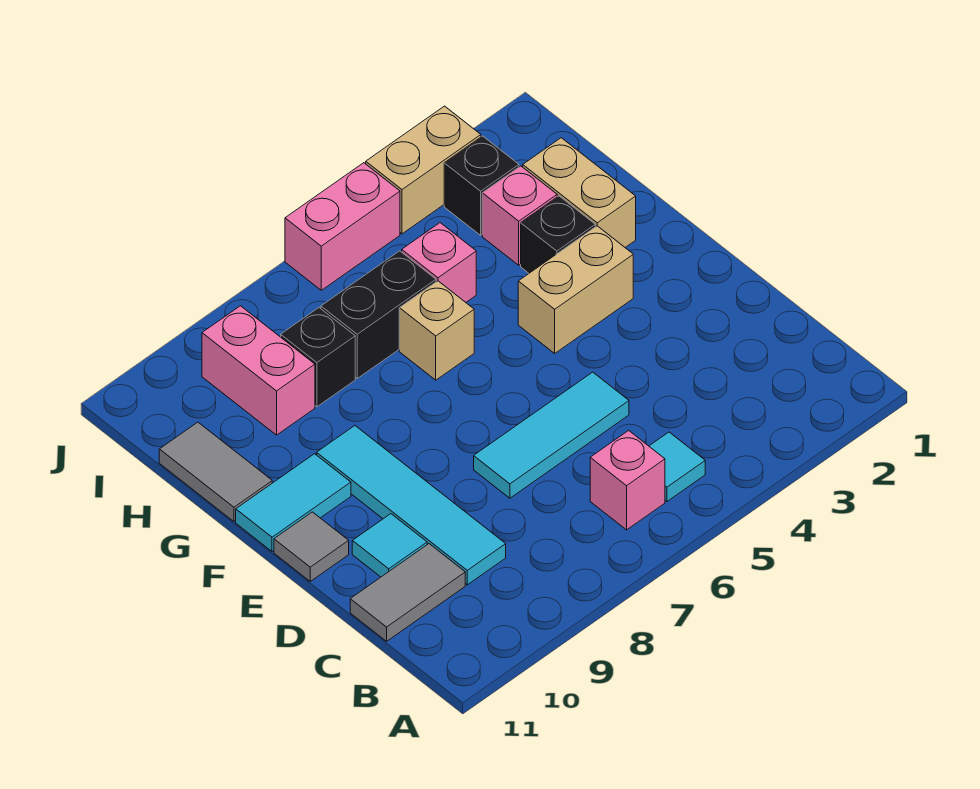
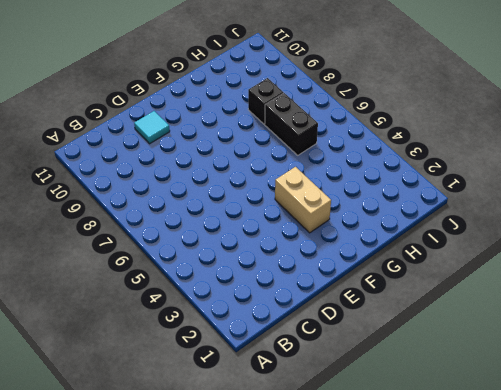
none -> cyan tile B5 level 1
none -> pink brick B6 level 1
none -> cyan tile C9:F9 level 1

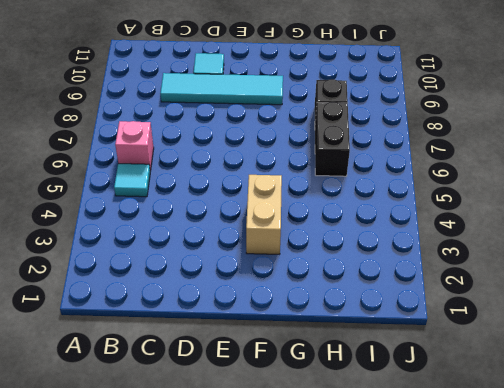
none -> grey tile C10:C11 level 1
none -> cyan tile D5:D7 level 1
none -> grey tile E11 level 1

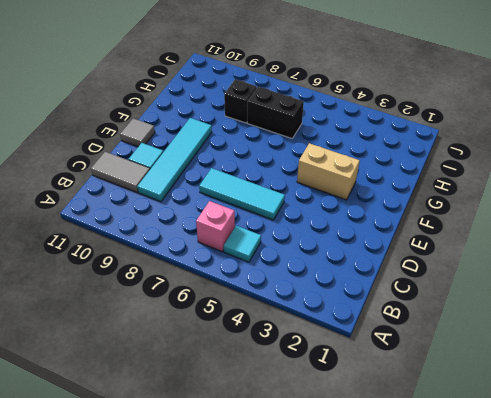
none -> cyan tile F10:F11 level 1
none -> tan brick G2:H2 level 1
none -> black brick G3 level 1

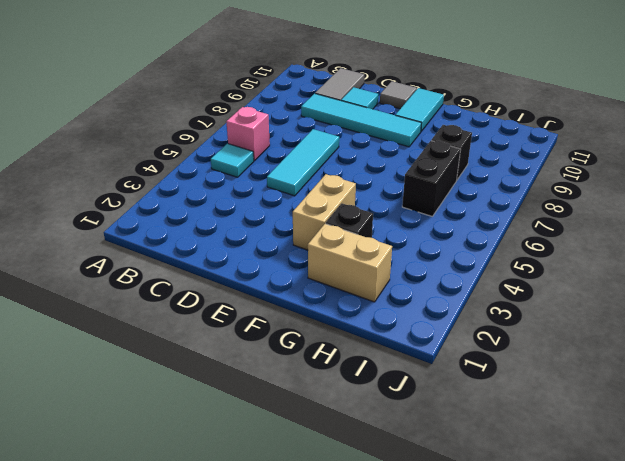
none -> tan brick G6 level 1
none -> grey tile G11:H11 level 1
none -> pink brick H3 level 1

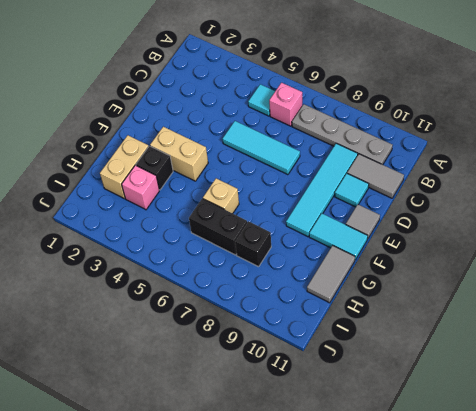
grey plate B7:B10 level 1 -> none
none -> pink brick H5 level 1
none -> pink brick H9:I9 level 1
none -> black brick I3 level 1

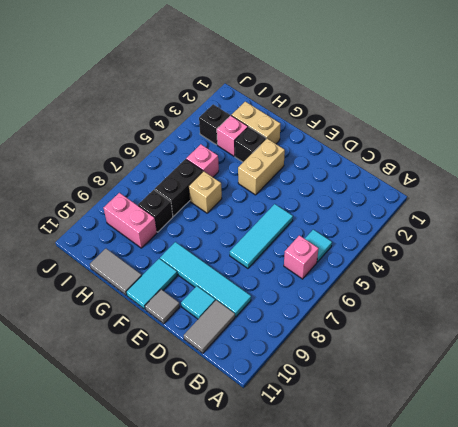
none -> tan brick J3:J4 level 1
none -> pink brick J5:J6 level 1

